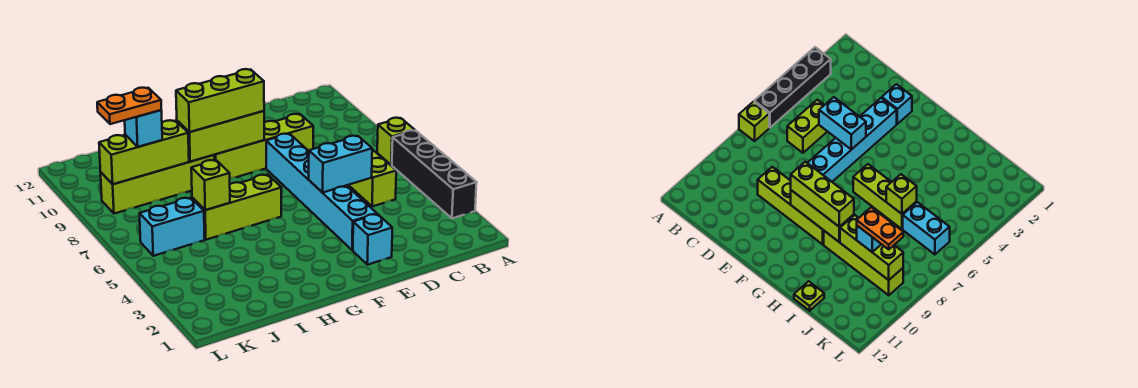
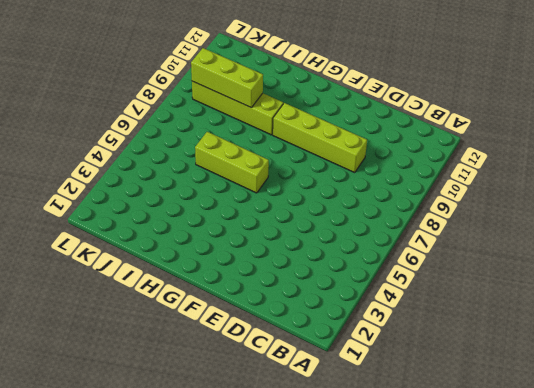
none -> black brick A3:A6 level 1
none -> lime brick A7 level 1
none -> lime brick C5:C6 level 1

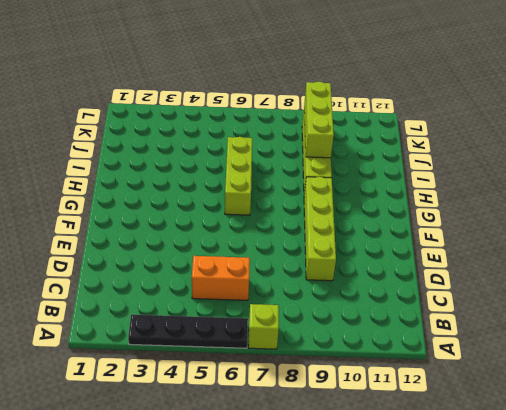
black plate A3:A6 level 1 -> black brick A3:A6 level 1
orange brick C5:C6 level 1 -> lime brick C5:C6 level 1
none -> cyan brick E2 level 1
none -> cyan brick E3:E8 level 1
none -> lime plate I12 level 1

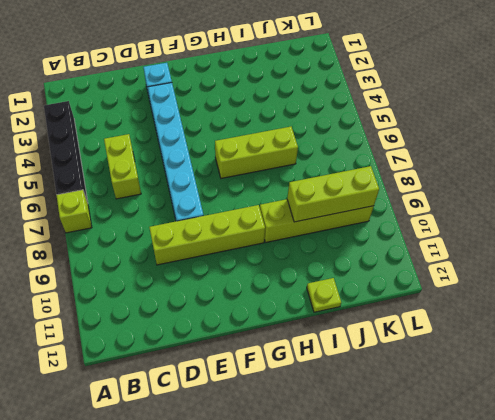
none -> cyan brick J6:K6 level 1
none -> cyan brick D5:E5 level 2
none -> lime brick F9:H9 level 2

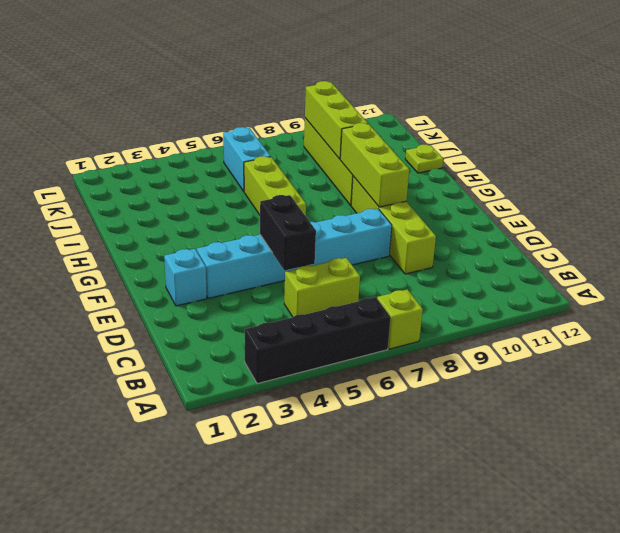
black brick D5:E5 level 2 -> cyan brick D5:E5 level 2
none -> lime brick I6 level 2
none -> lime brick F9:H9 level 3
none -> cyan brick J9 level 3

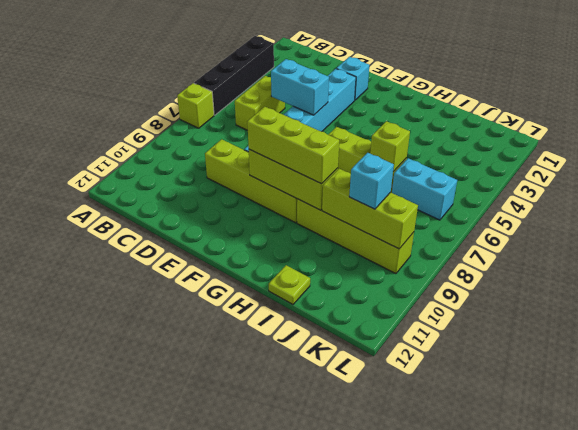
none -> orange plate J9:K9 level 4

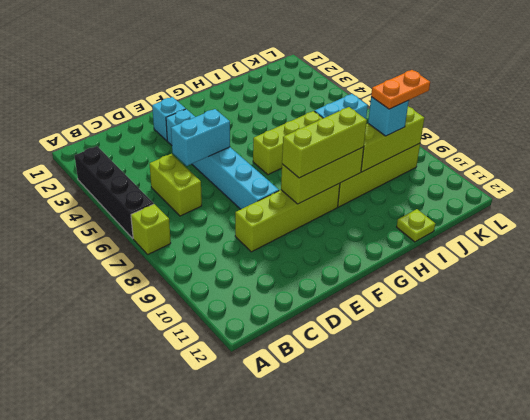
none -> lime brick I6 level 2

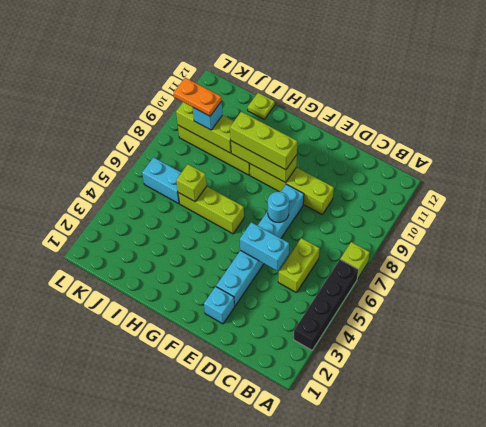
cyan round brick E7 level 2 -> none

